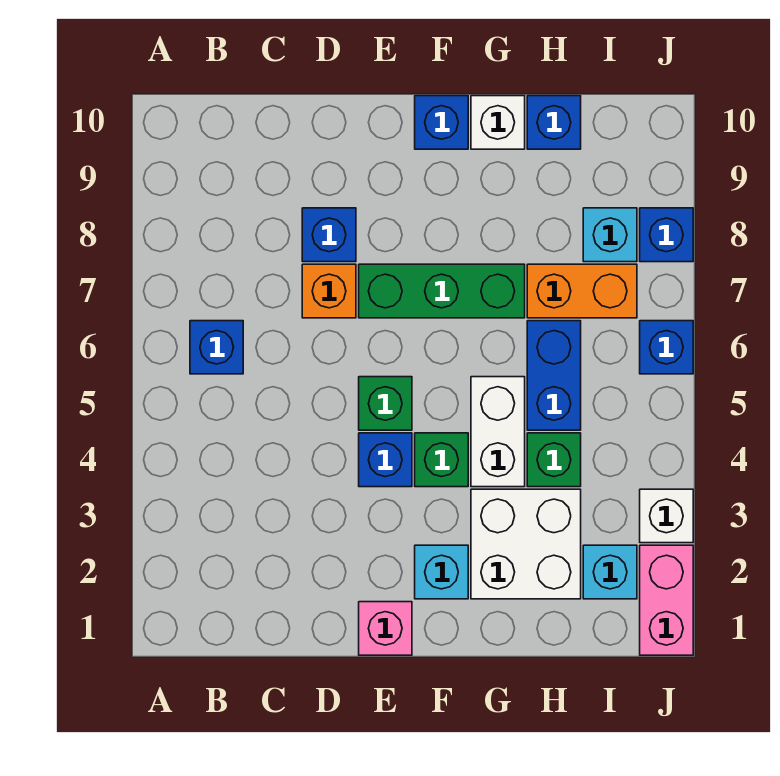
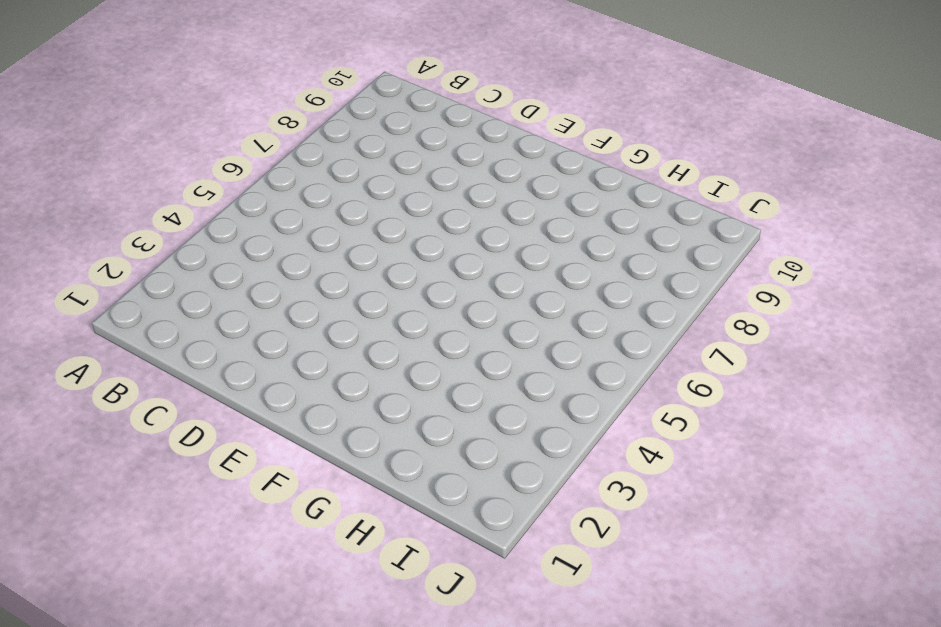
none -> blue brick B6 level 1
none -> orange brick D7 level 1
none -> blue brick D8 level 1

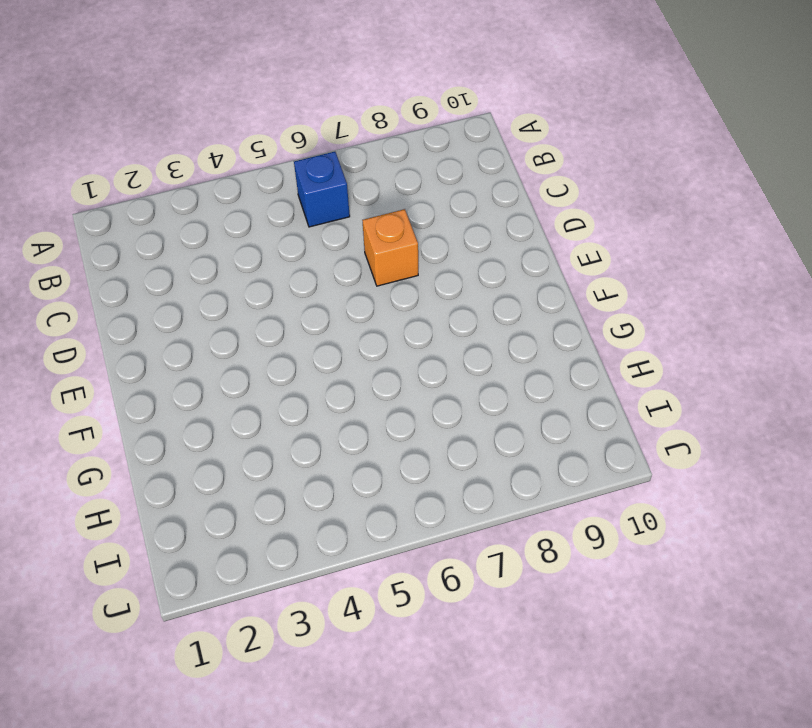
none -> blue brick D8 level 1
none -> pink brick E1 level 1
none -> blue brick E4 level 1

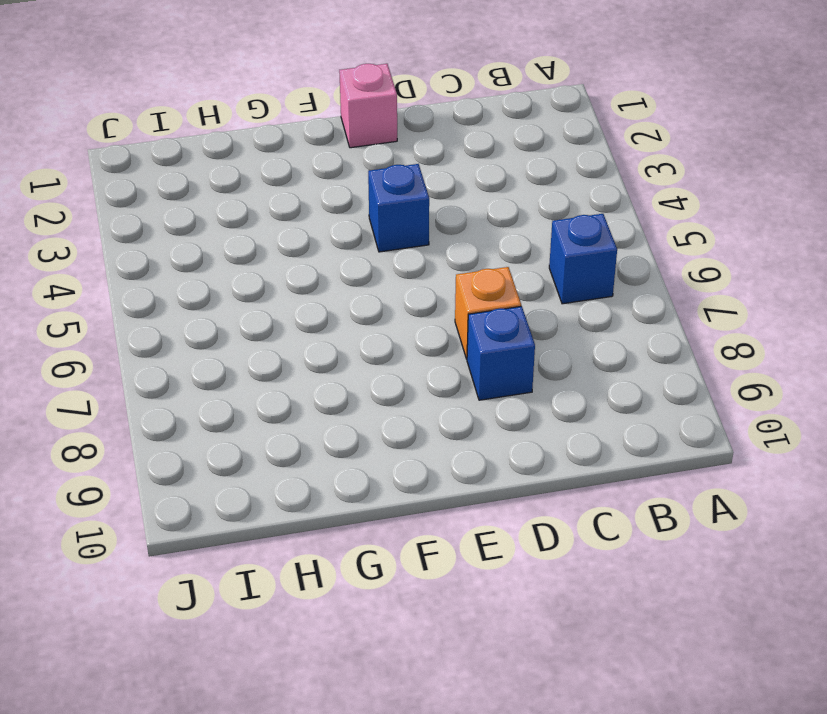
none -> green brick E5 level 1
none -> green brick E7:G7 level 1
none -> cyan brick F2 level 1

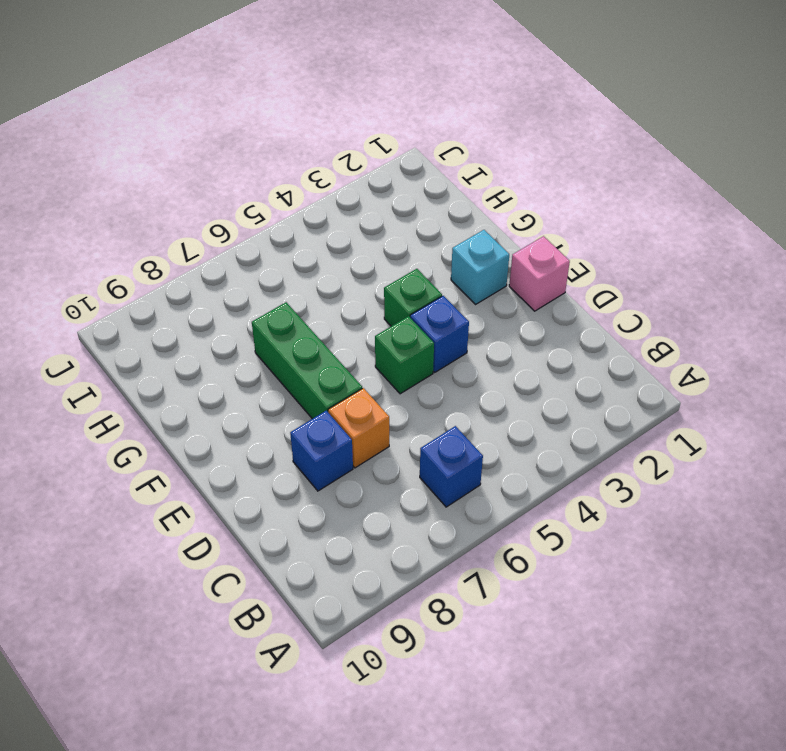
none -> blue brick F10 level 1
none -> white brick G2:H3 level 1
none -> white brick G4:G5 level 1

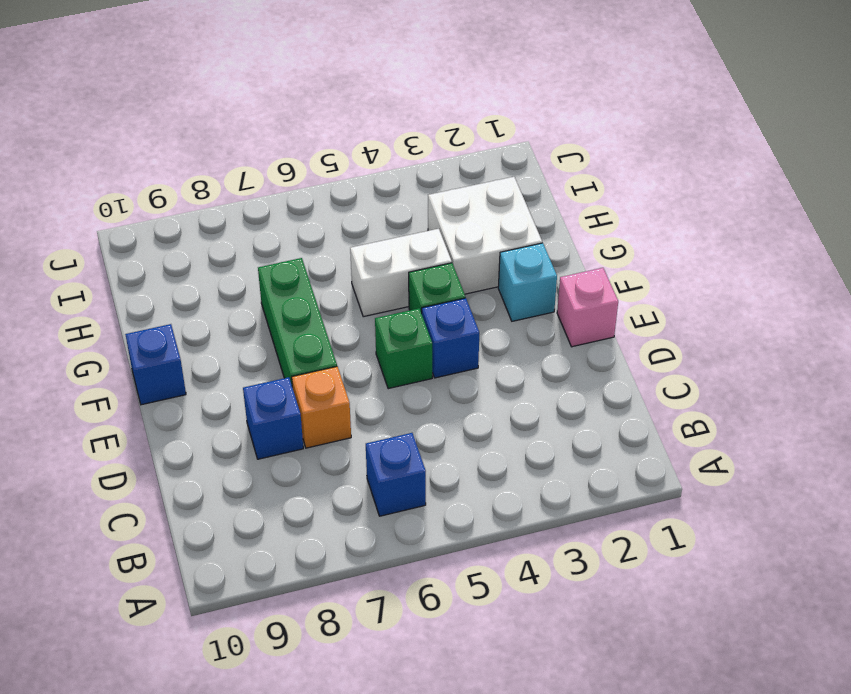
none -> white brick G10 level 1
none -> green brick H4 level 1
none -> blue brick H5:H6 level 1

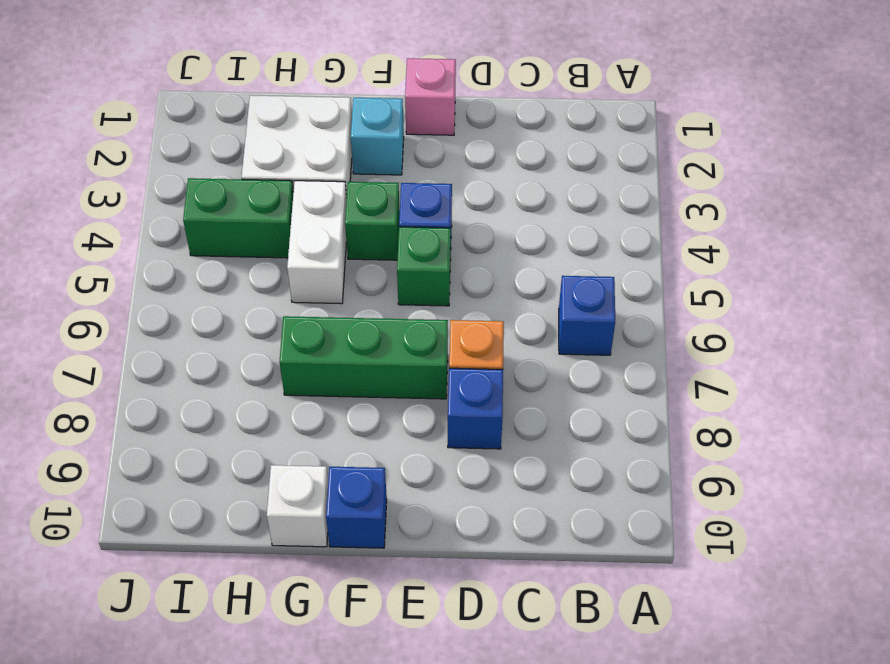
green brick H4:I4 level 1 -> green brick H4 level 1
none -> blue brick H5:H6 level 1
none -> orange brick H7:I7 level 1
none -> blue brick H10 level 1

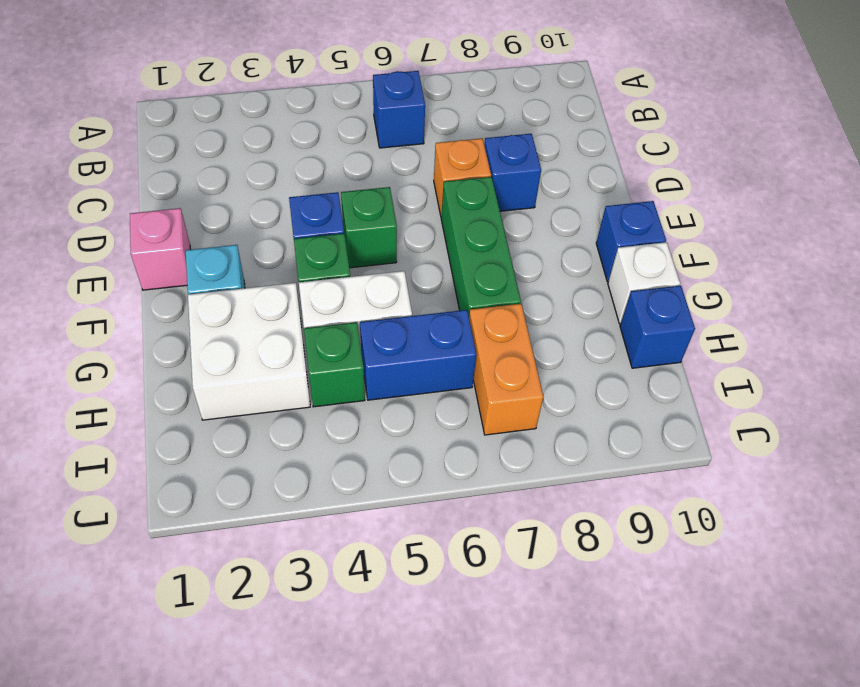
none -> cyan brick I2 level 1
none -> cyan brick I8 level 1
none -> pink brick J1:J2 level 1

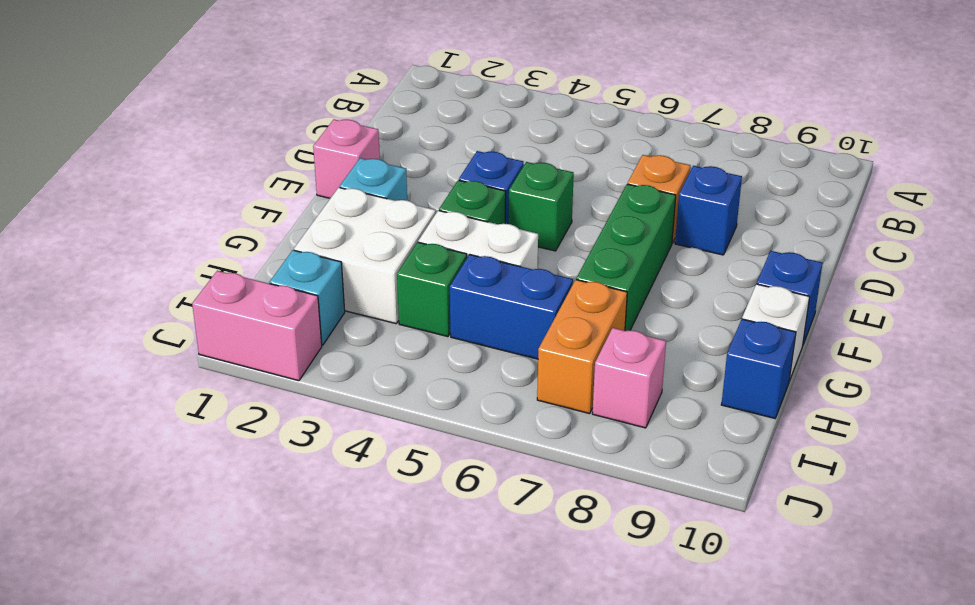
pink brick I8 level 1 -> cyan brick I8 level 1
none -> blue brick B6 level 1
none -> white brick J3 level 1
none -> blue brick J6 level 1

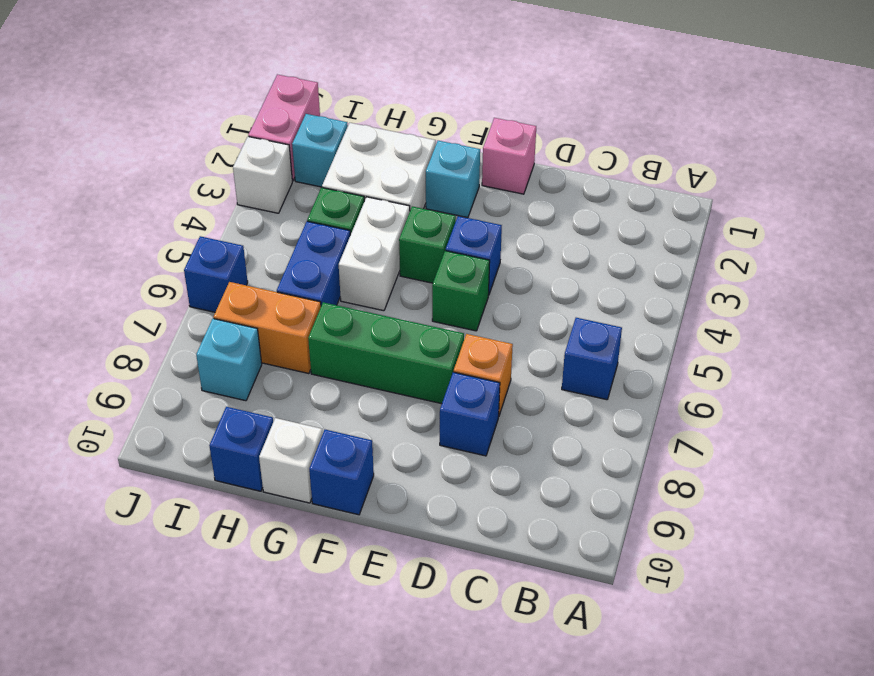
none -> blue brick J8 level 1

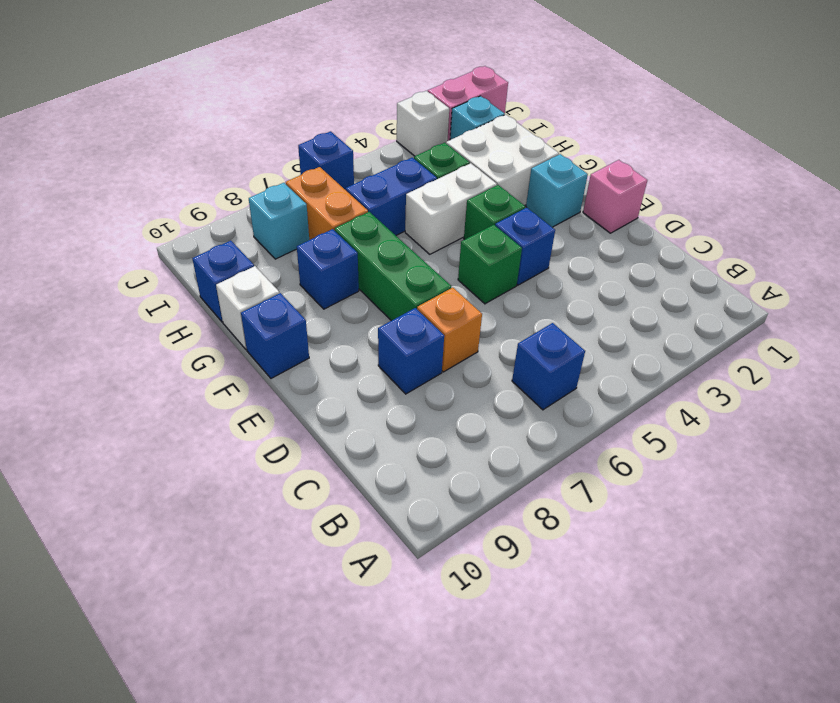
blue brick G8 level 1 -> blue brick J8 level 1

